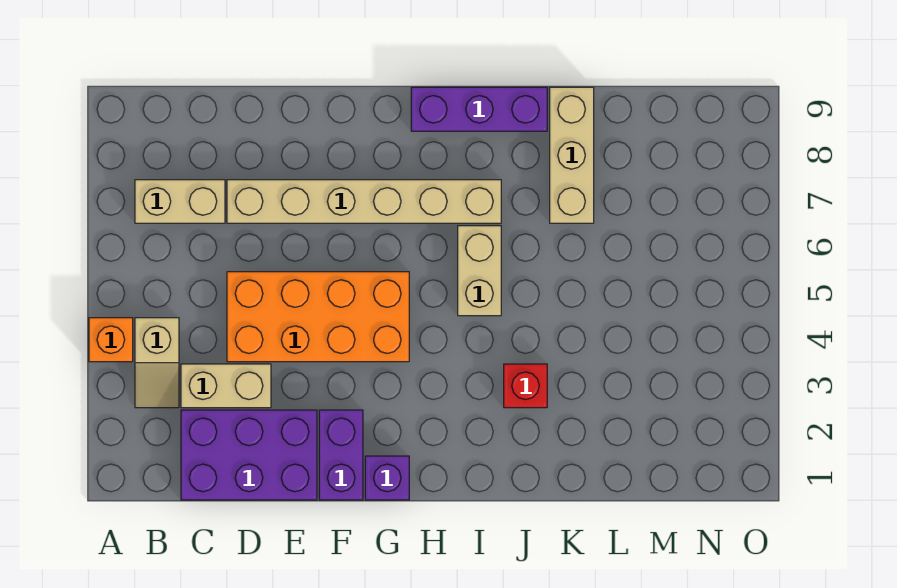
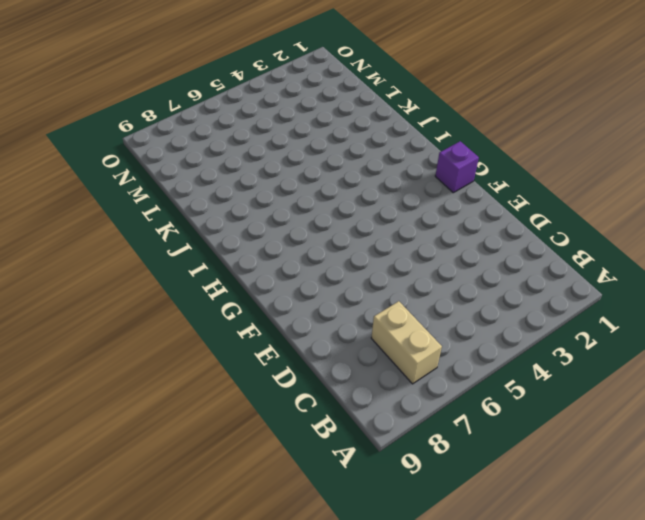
none -> orange brick A4 level 1
none -> tan slope B3:B4 level 1 top 4
none -> purple brick C1:E2 level 1

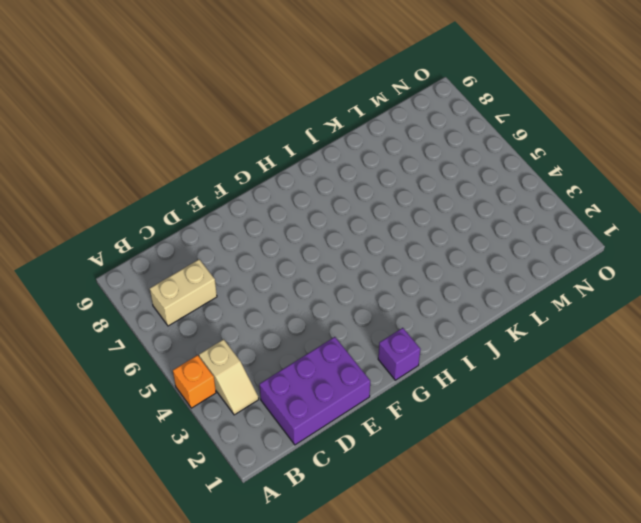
none -> tan brick C3:D3 level 1
none -> orange brick D4:G5 level 1
none -> tan brick D7:I7 level 1

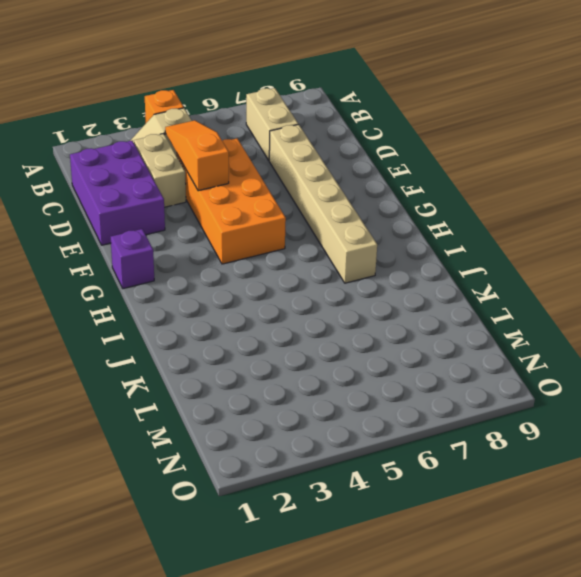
orange slope C4:E4 level 2 top E -> none
none -> purple brick F1:F2 level 1
none -> purple brick H9:J9 level 1
none -> tan brick I5:I6 level 1

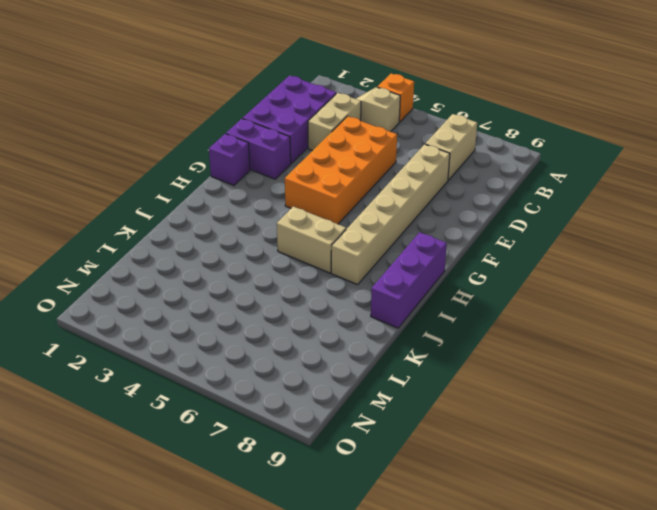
none -> red brick J3 level 1
none -> tan brick K7:K9 level 1

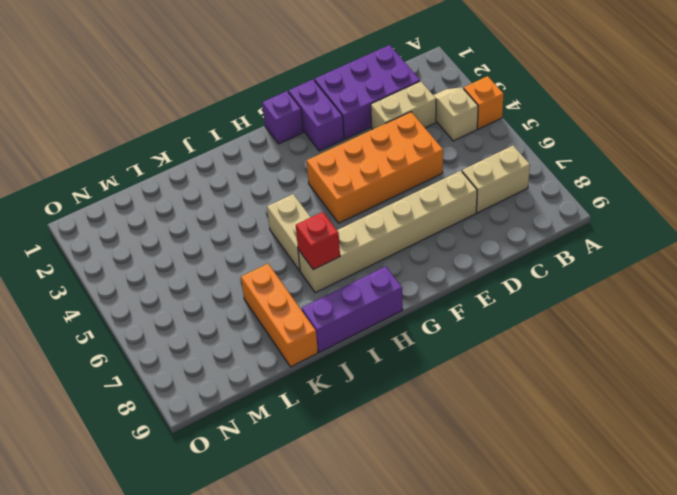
red brick I7 level 2 -> red brick J3 level 1
orange brick K7:K9 level 1 -> tan brick K7:K9 level 1

